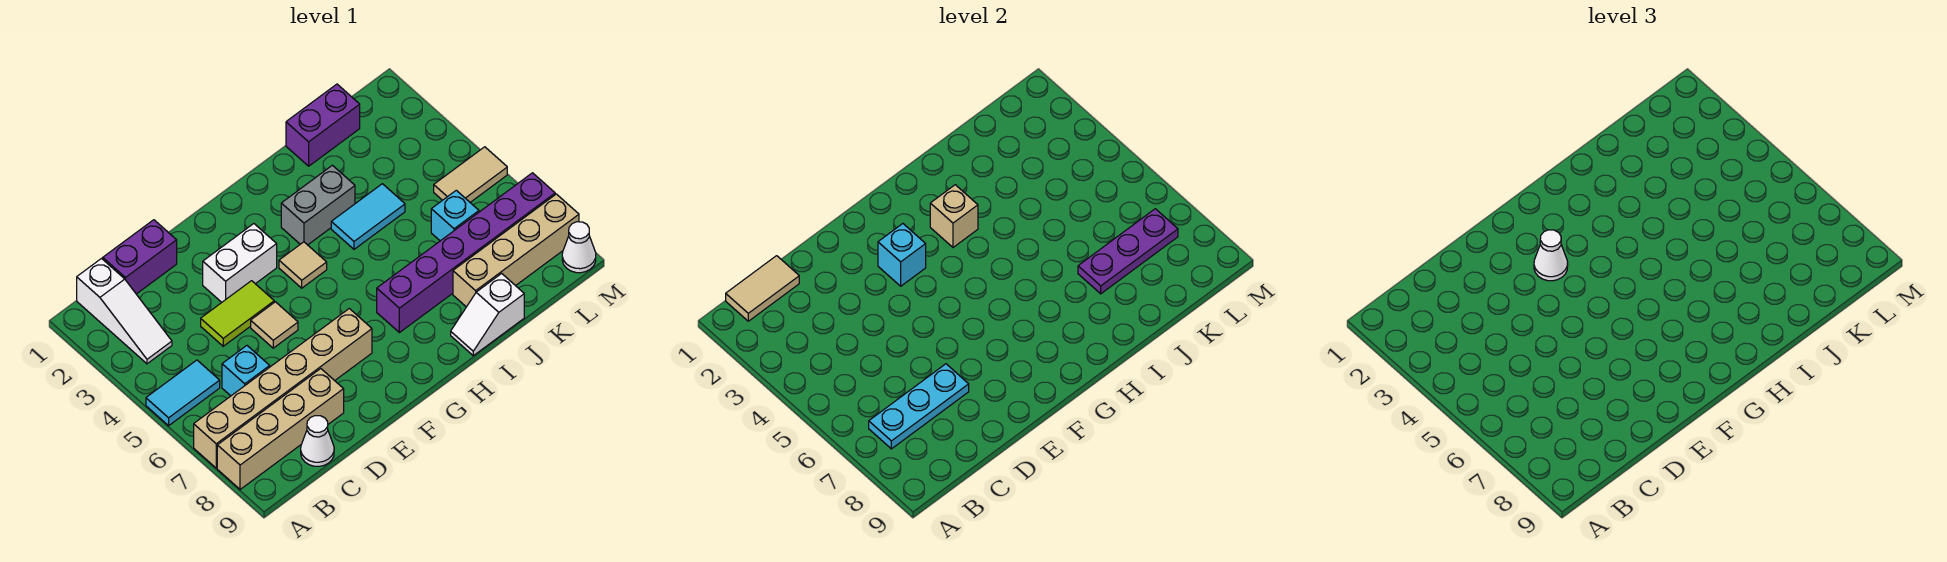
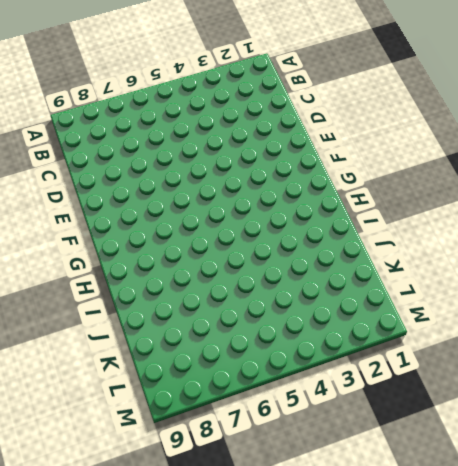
none -> cyan tile A5:B5 level 1
none -> tan brick A7:F7 level 1
none -> tan brick A8:D8 level 1

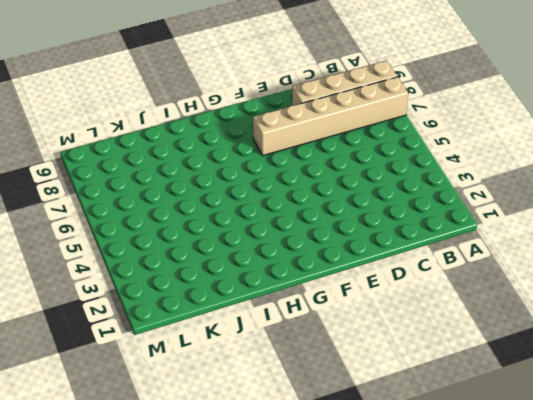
none -> cyan tile A5:B5 level 1
none -> white slope B1:B3 level 1 top 1
none -> purple brick C1:D1 level 1

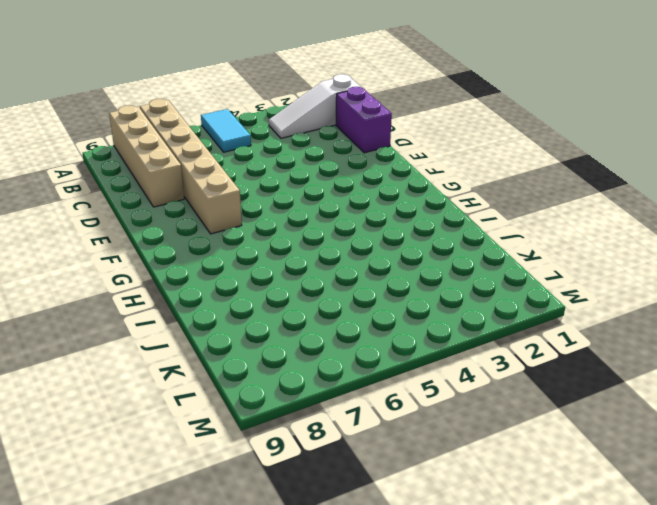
none -> cyan brick C6 level 1
none -> white cone C9 level 1
none -> lime tile D4:E4 level 1

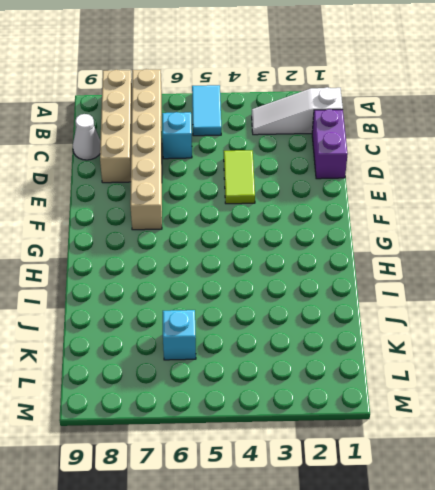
none -> white brick E3:F3 level 1
none -> tan tile E5 level 1
none -> tan tile G4 level 1

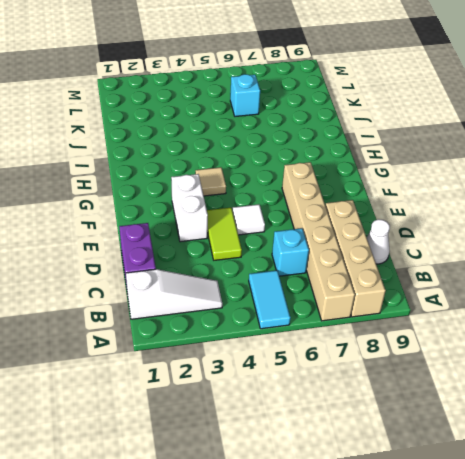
white tile E5 level 1 -> tan tile E5 level 1
none -> grey brick H3:I3 level 1
none -> purple brick H7:M7 level 1
none -> cyan tile I4:J4 level 1

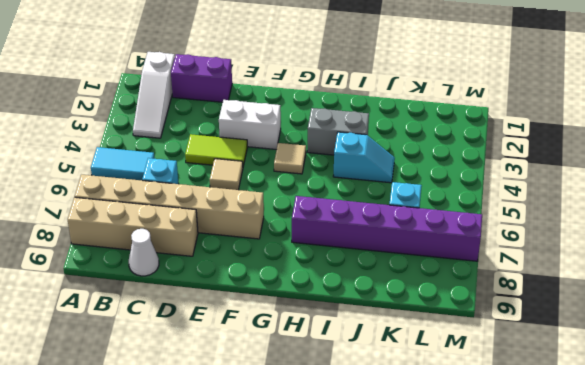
cyan slope I4:J4 level 1 top I -> cyan tile I4:J4 level 1
none -> white slope I9:J9 level 1 top J
none -> purple brick J1:K1 level 1
none -> tan brick J8:M8 level 1

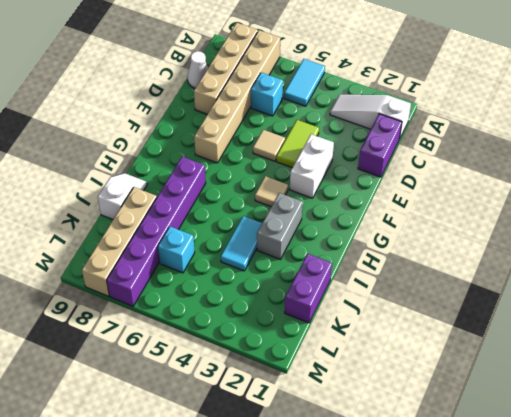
none -> tan tile L5:M5 level 1
none -> white cone M9 level 1
none -> tan tile B1:C1 level 2

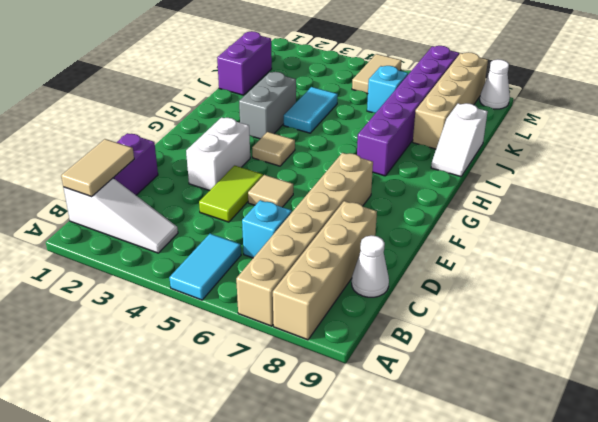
none -> cyan plate B7:D7 level 2
none -> cyan brick F3 level 2
none -> tan brick H3 level 2

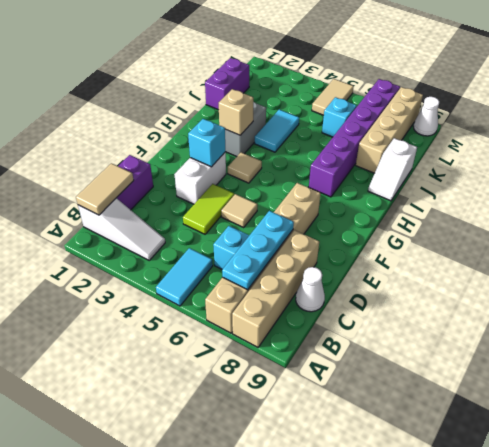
none -> purple plate J7:L7 level 2
none -> white cone F3 level 3

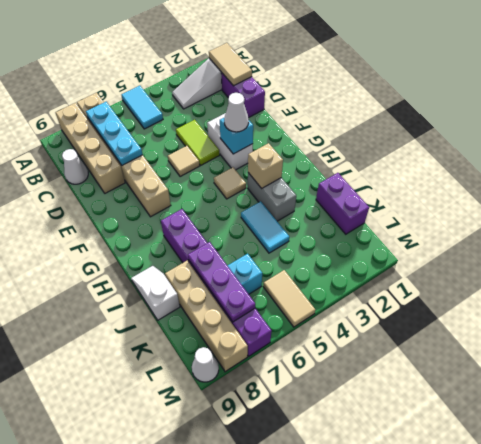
none -> cyan brick C6 level 1

